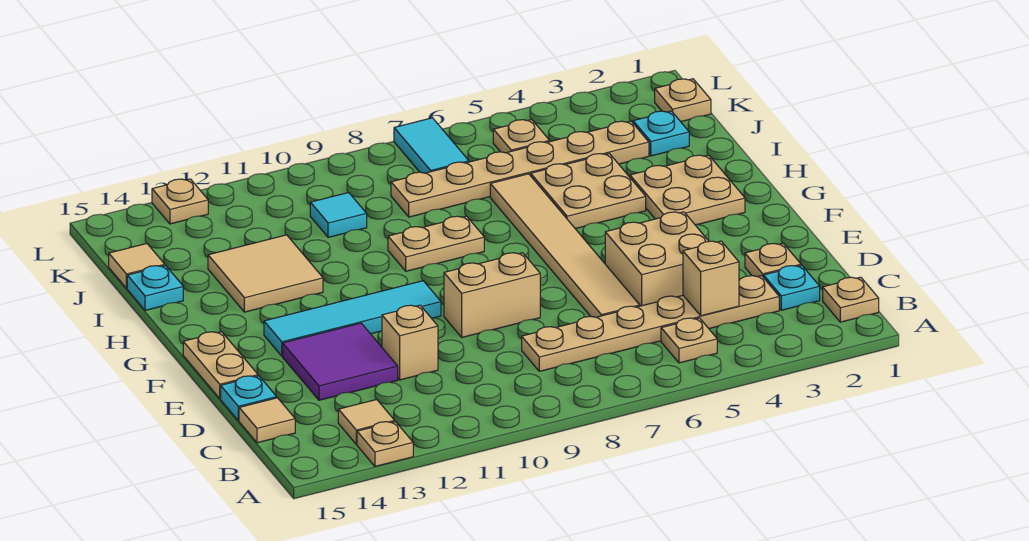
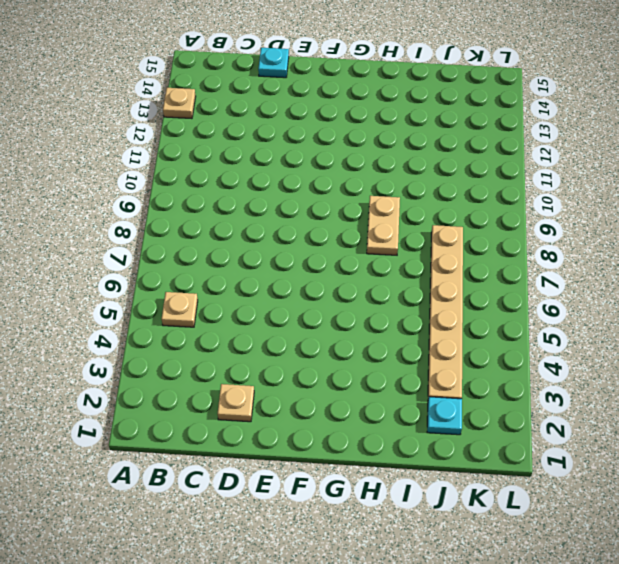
none -> tan plate B1 level 1
none -> tan tile B13 level 1
none -> cyan plate C2 level 1
none -> tan plate C3:C8 level 1

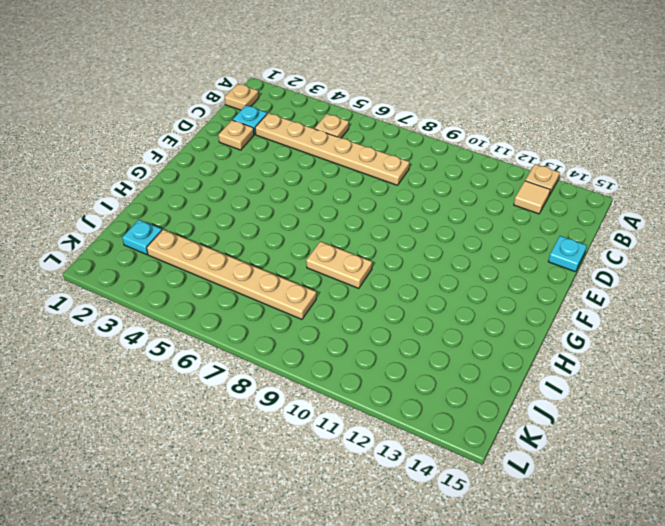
none -> tan tile C15 level 1
none -> tan brick D4:E5 level 1
none -> tan tile D6:I6 level 1
none -> tan brick D11 level 1

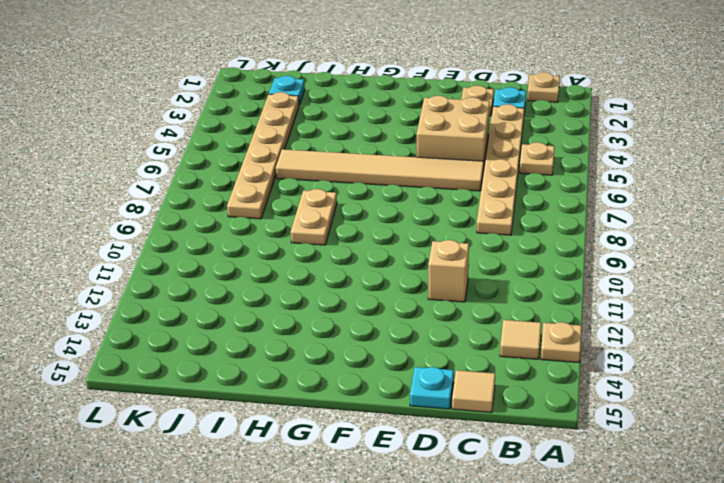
none -> purple tile D12:E13 level 1
none -> tan brick E8:E9 level 1
none -> tan plate E15:F15 level 1
none -> cyan tile F10:F13 level 1

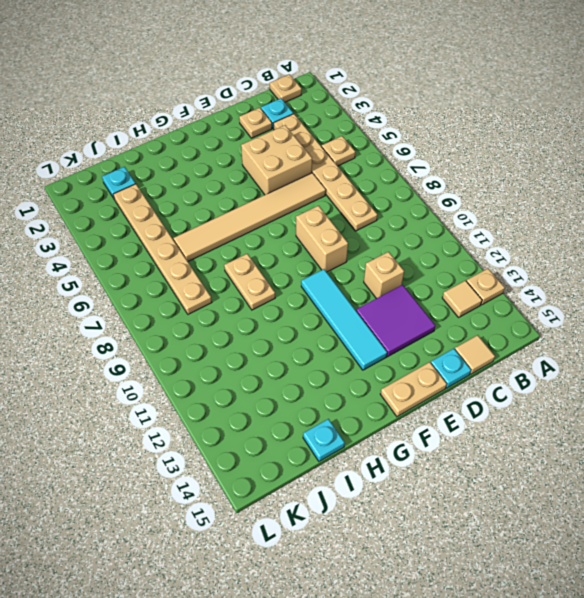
none -> tan plate G2:H3 level 1
none -> tan plate H4:I5 level 1
none -> tan tile H12:I13 level 1
none -> cyan tile J10 level 1

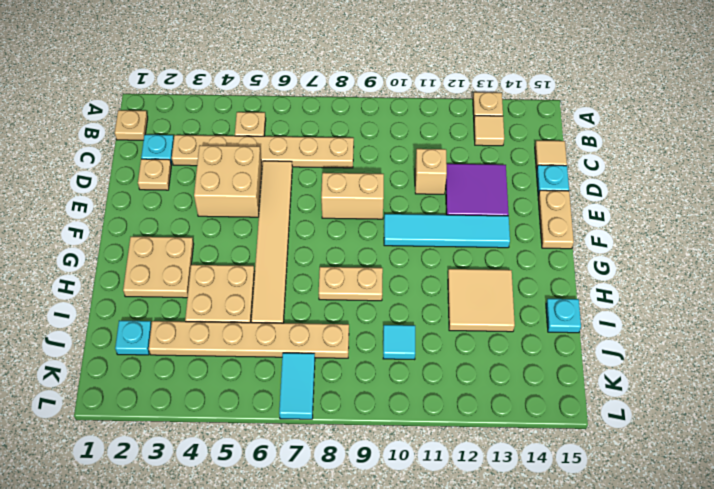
none -> tan tile J15 level 1
none -> tan plate K1 level 1
none -> tan plate K5 level 1
none -> tan plate L13 level 1

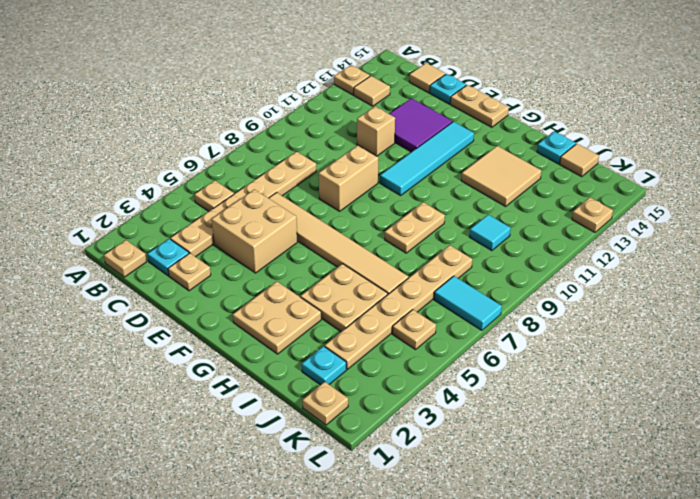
none -> tan brick C4 level 2

